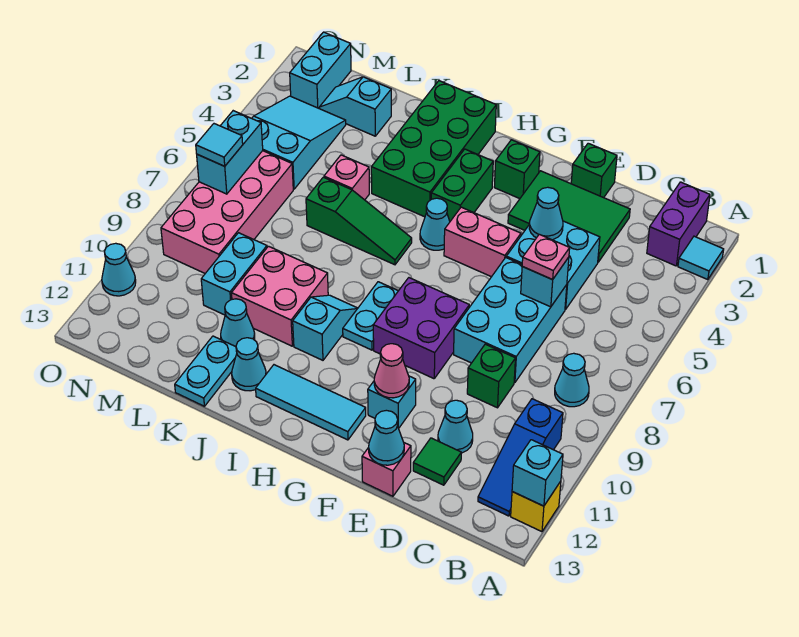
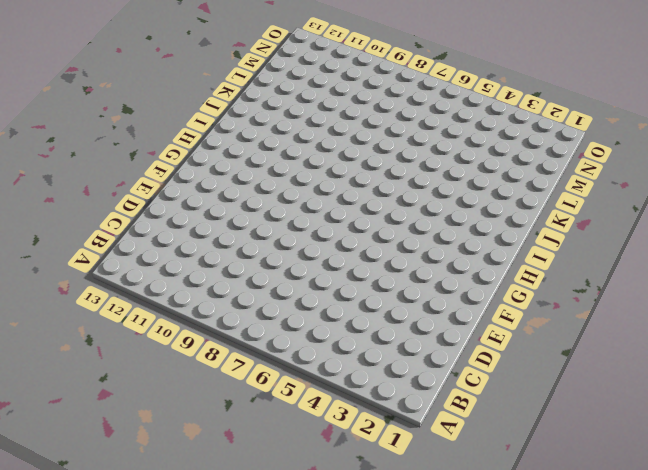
none -> cyan tile A2 level 1
none -> yellow brick A12 level 1
none -> purple brick B1:B2 level 1
none -> cyan cone B8 level 1

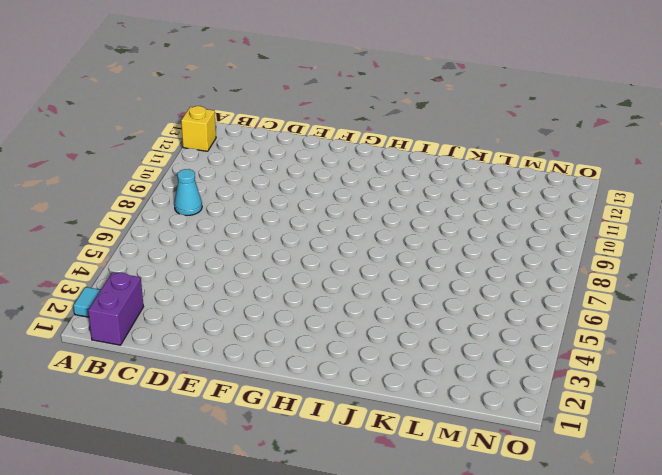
none -> blue slope B10:B12 level 1 top 10
none -> green tile D2:F3 level 1
none -> cyan brick D4:E5 level 1
none -> cyan brick D6:E8 level 1

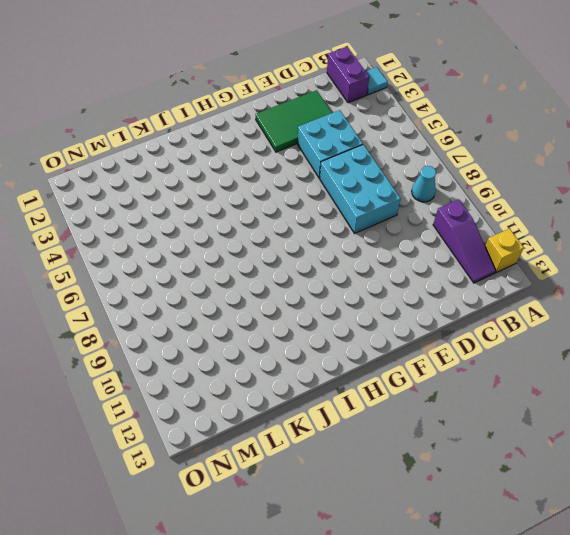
purple slope B10:B12 level 1 top 10 -> blue slope B10:B12 level 1 top 10
none -> green brick D9 level 1
none -> cyan cone D11 level 1
none -> green tile D12 level 1
none -> green brick E1 level 1

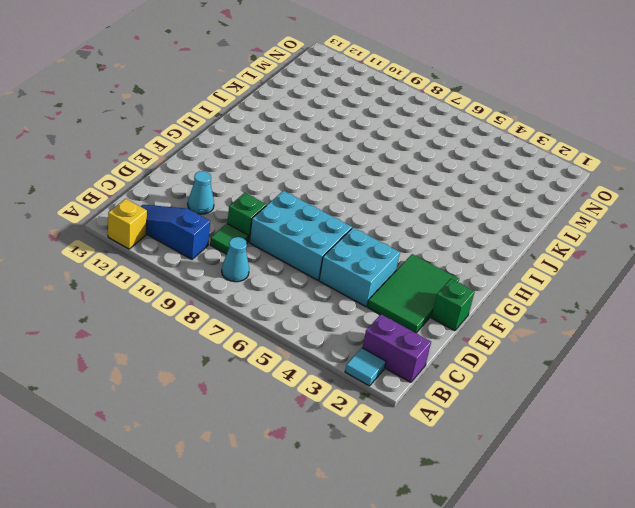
green tile C9 level 1 -> green tile D12 level 1
none -> pink brick E13 level 1
none -> pink brick F5:G5 level 1
none -> purple brick F8:G9 level 1
none -> cyan brick F11 level 1

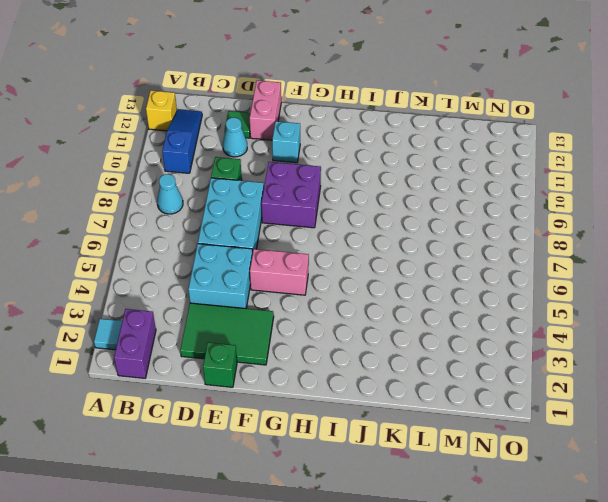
pink brick E12:E13 level 1 -> pink brick E13 level 1
none -> green brick G2 level 1
none -> cyan tile G12:I12 level 1
none -> green brick H3:H4 level 1
none -> cyan cone H5 level 1

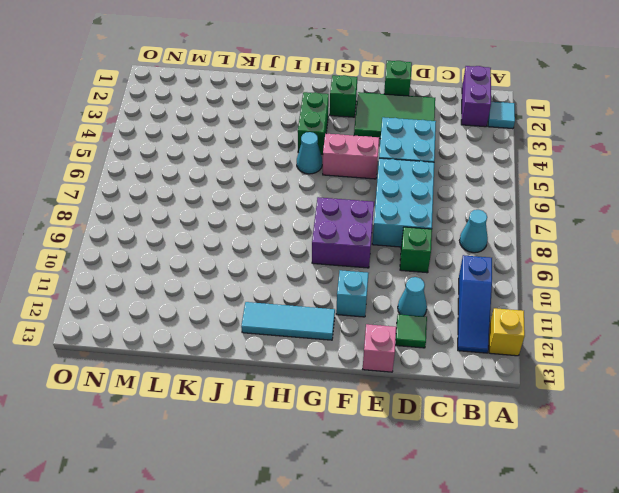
none -> cyan plate H8:H9 level 1
none -> green brick I1:J4 level 1
none -> green slope I6:K6 level 1 top K
none -> cyan slope I9:I10 level 1 top 10

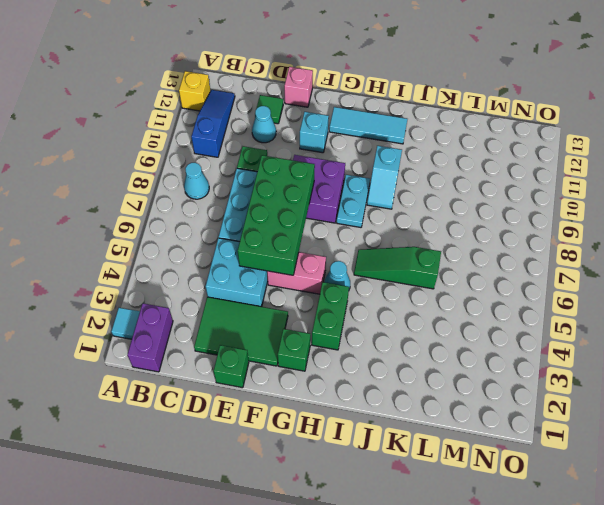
green brick E5:F8 level 2 -> green brick I1:J4 level 1
none -> pink brick J9:K10 level 1
none -> cyan cone J12 level 1
none -> pink brick K5 level 1
none -> cyan cone K11 level 1

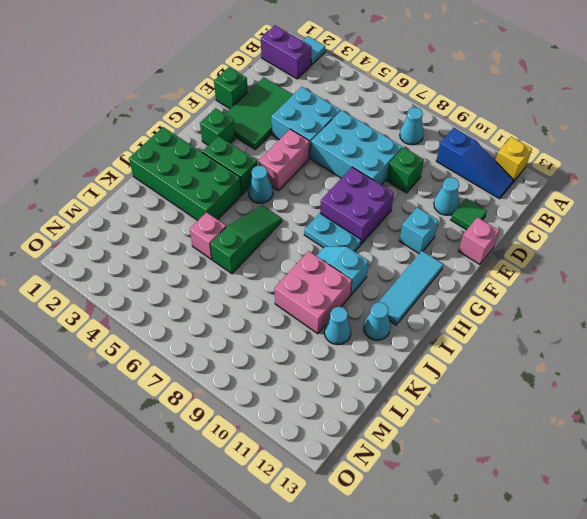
none -> cyan plate K12:K13 level 1
none -> cyan slope L2:M2 level 1 top L
none -> cyan brick L9:L10 level 1
none -> cyan slope M3:N5 level 1 top 5

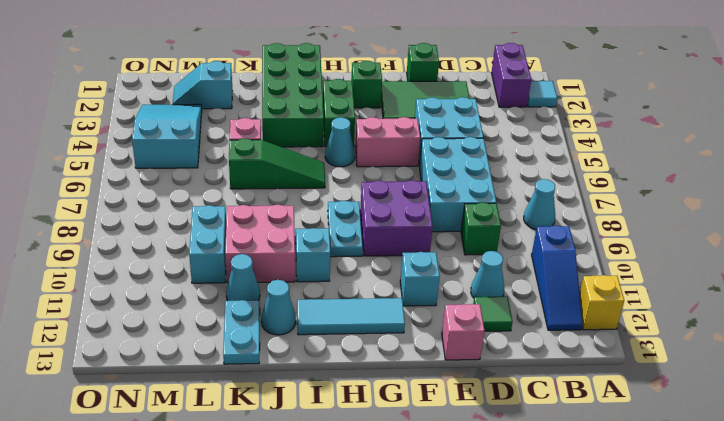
none -> pink brick M6:N9 level 1
none -> cyan brick N1:N2 level 1
none -> cyan cone O11 level 1
none -> cyan brick A12 level 2

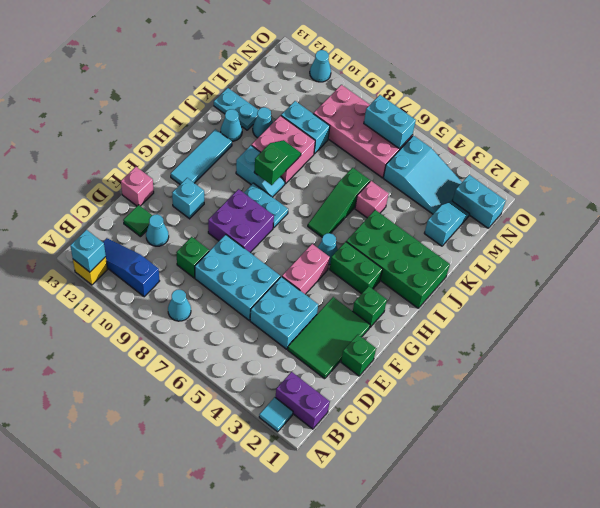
green slope I9:J9 level 2 top I -> none
none -> cyan brick D6 level 2
none -> cyan cone E4 level 2
none -> cyan cone E13 level 2
none -> pink cone F11 level 2

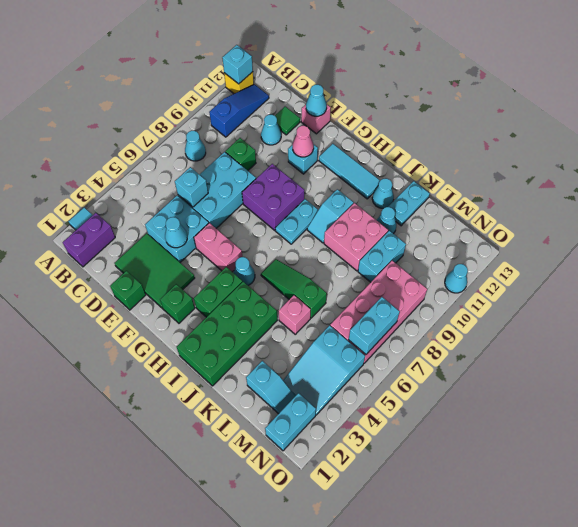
none -> pink plate D6 level 3
none -> cyan tile N7 level 3

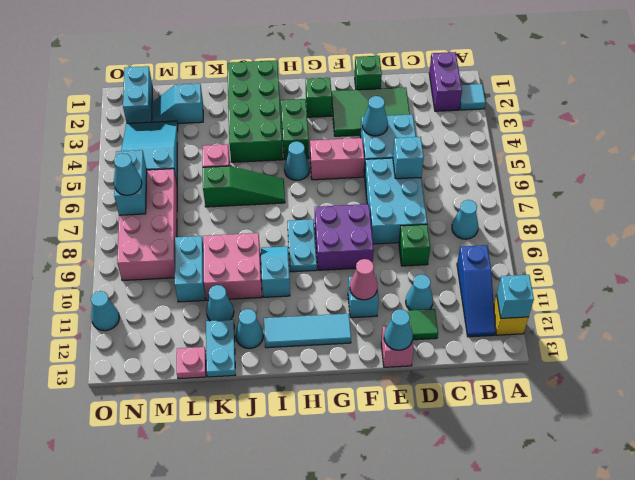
pink plate L13 level 1 -> pink plate D6 level 3
cyan cone N7 level 3 -> cyan tile N7 level 3

